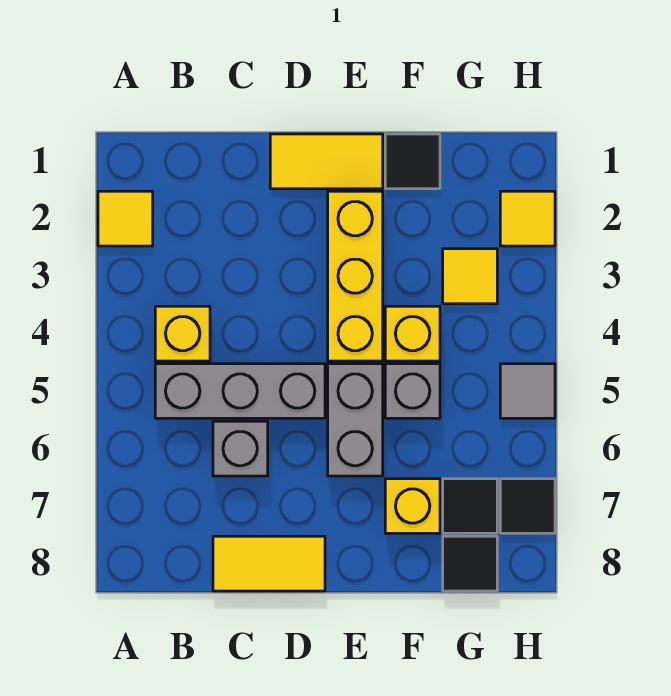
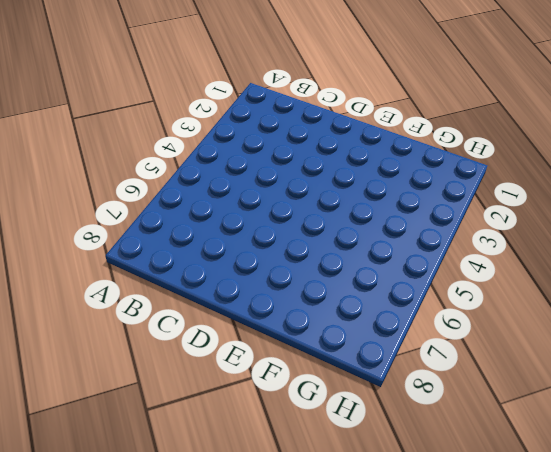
none -> yellow tile A2 level 1
none -> yellow brick B4 level 1
none -> grey brick B5:D5 level 1

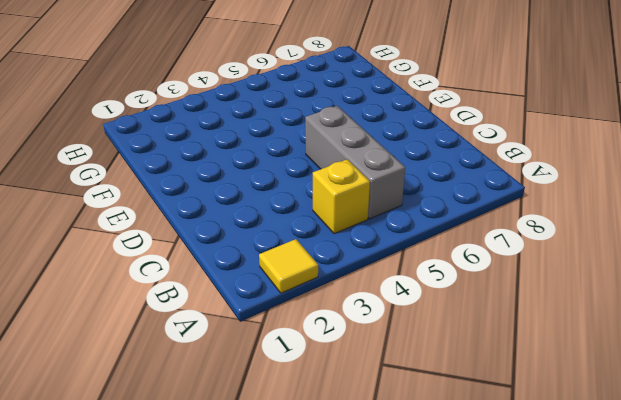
none -> grey brick C6 level 1
none -> yellow tile C8:D8 level 1
none -> yellow tile D1:E1 level 1

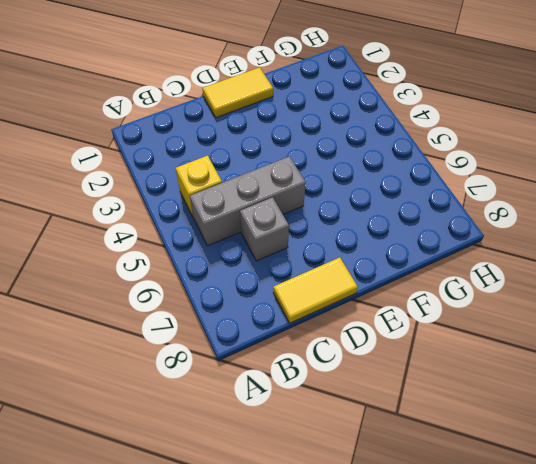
none -> yellow tile A2 level 1
none -> yellow brick E2:E4 level 1
none -> grey brick E5:E6 level 1

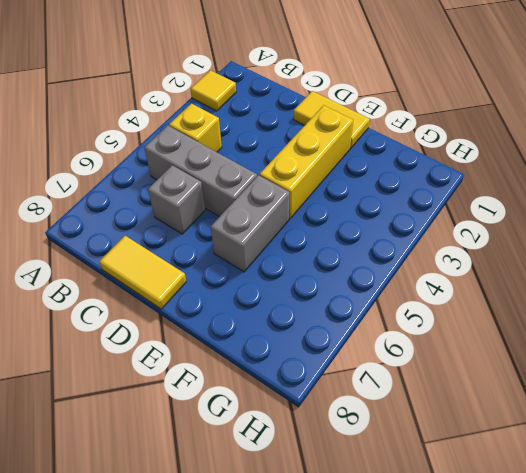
none -> black tile F1 level 1
none -> yellow brick F4 level 1
none -> grey brick F5 level 1

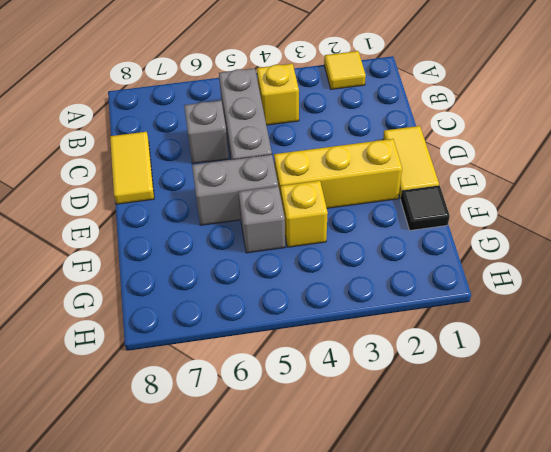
none -> yellow brick F7 level 1
none -> yellow tile G3 level 1
none -> black tile G7 level 1

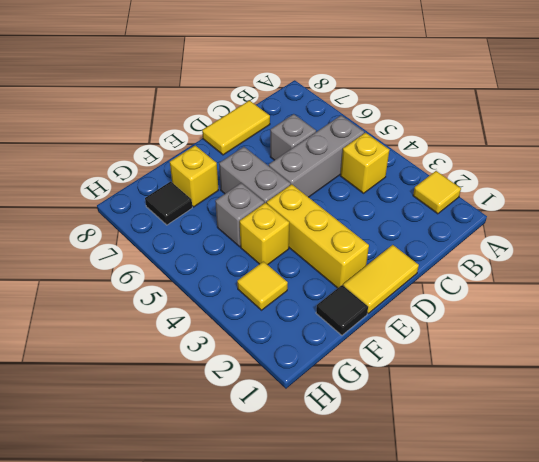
none -> black tile G8 level 1
none -> yellow tile H2 level 1
none -> grey tile H5 level 1

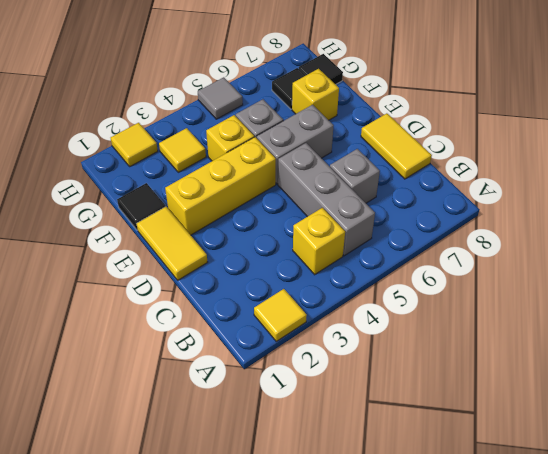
none -> black tile H7 level 1

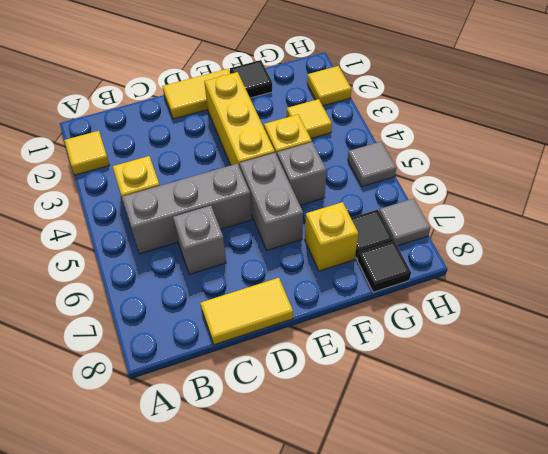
grey tile H7 level 1 -> black tile H7 level 1

